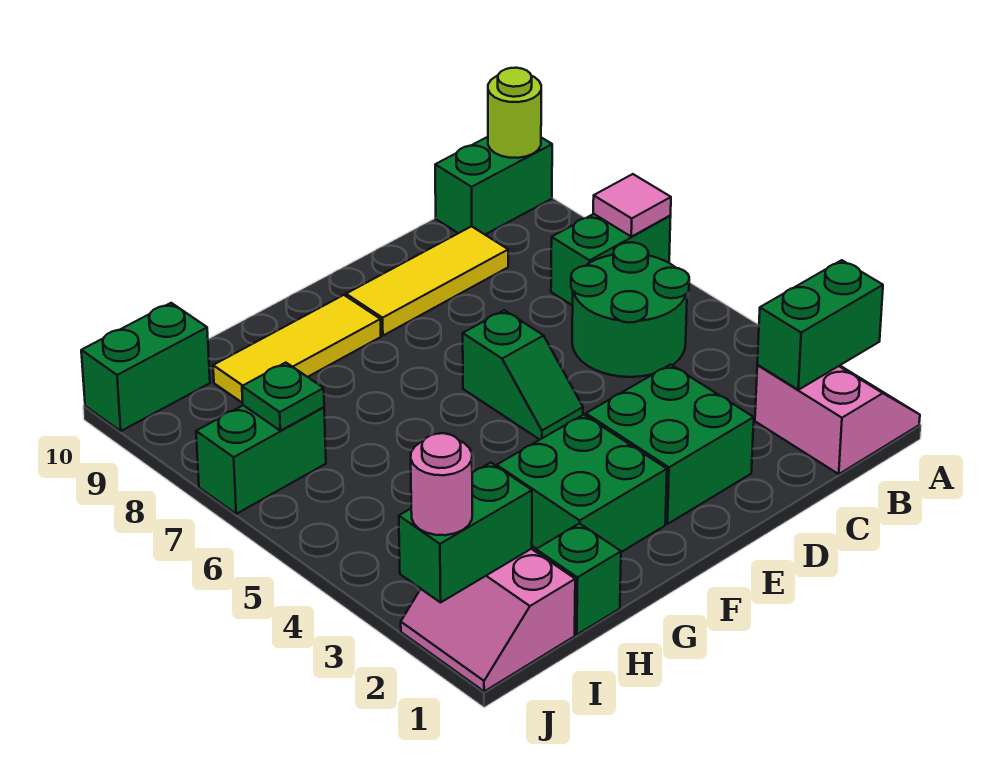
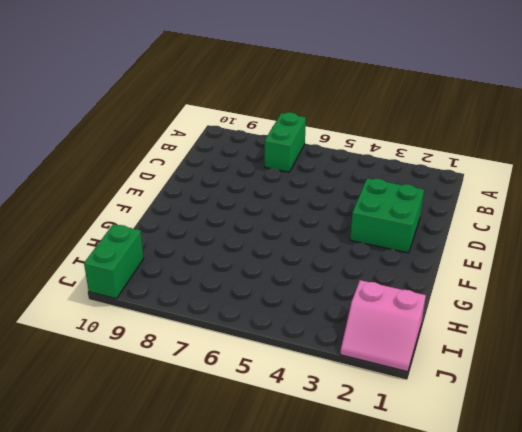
none -> pink slope A1:B2 level 1 top B
none -> green brick A10:B10 level 1
none -> green round brick B5:C6 level 1

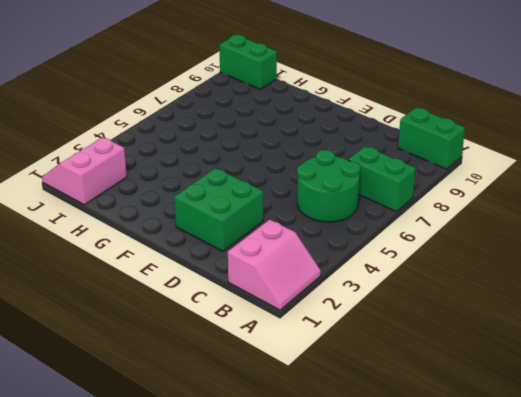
none -> yellow tile C9:E9 level 1
none -> green slope E5:E6 level 1 top 6
none -> green brick F2:G3 level 1

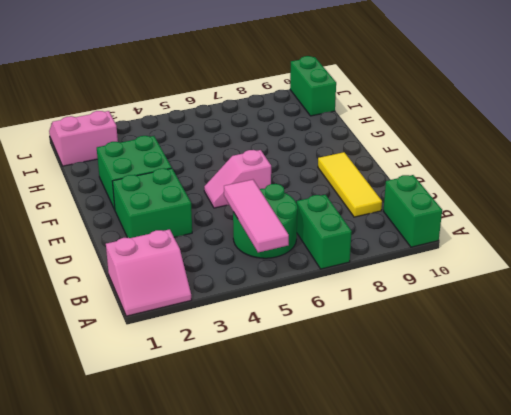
pink tile A5:C5 level 2 -> none
pink slope E5:E6 level 1 top 6 -> green slope E5:E6 level 1 top 6
none -> yellow tile F9:H9 level 1
none -> green brick H1 level 1
none -> green brick I7:J7 level 1

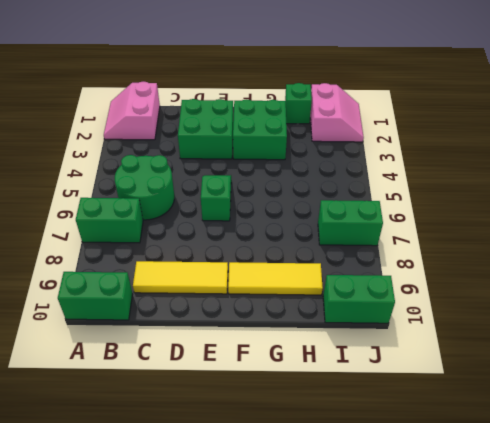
none -> green brick A2:B2 level 2
none -> pink tile A7 level 2
none -> lime round brick A10 level 2

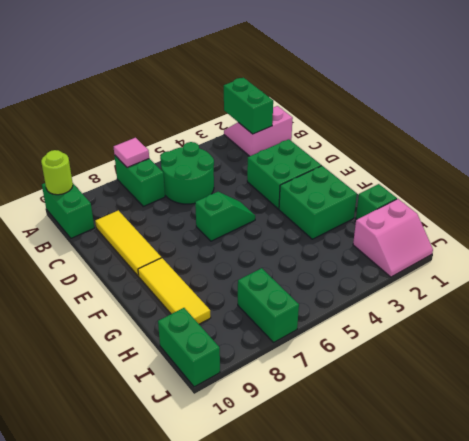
none -> green brick I2:J2 level 2
none -> green plate I7 level 2
none -> pink round brick J2 level 3

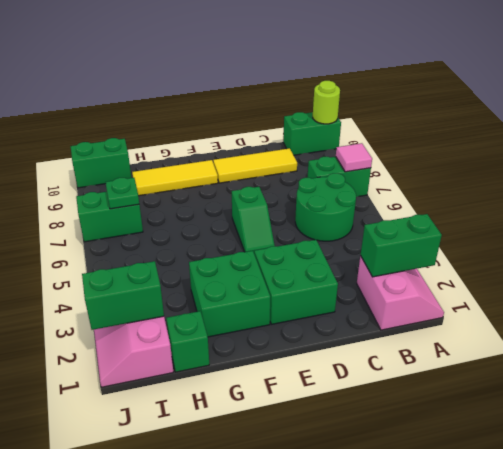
none -> pink round brick J2 level 3

